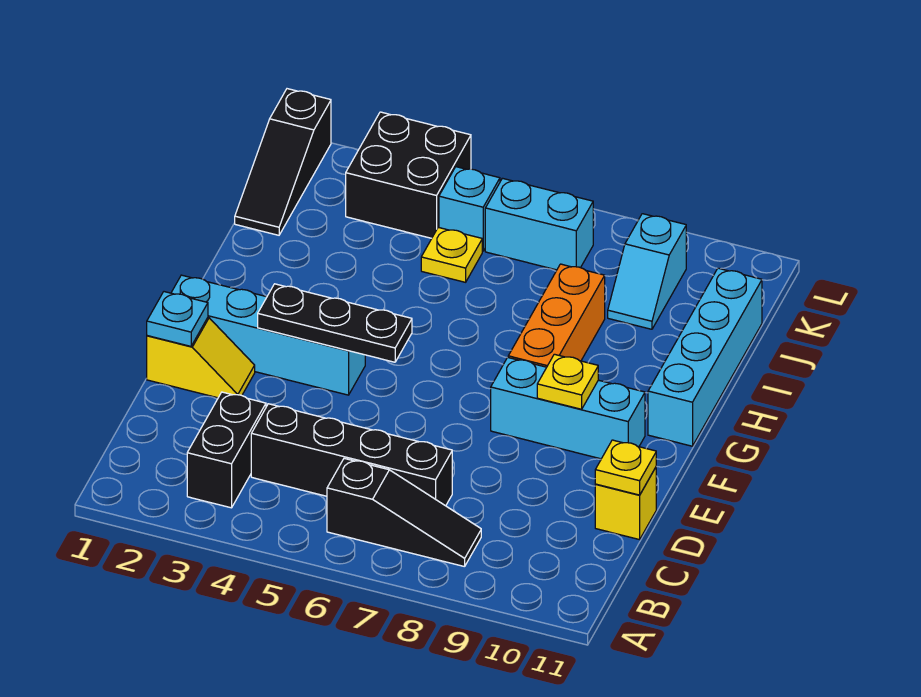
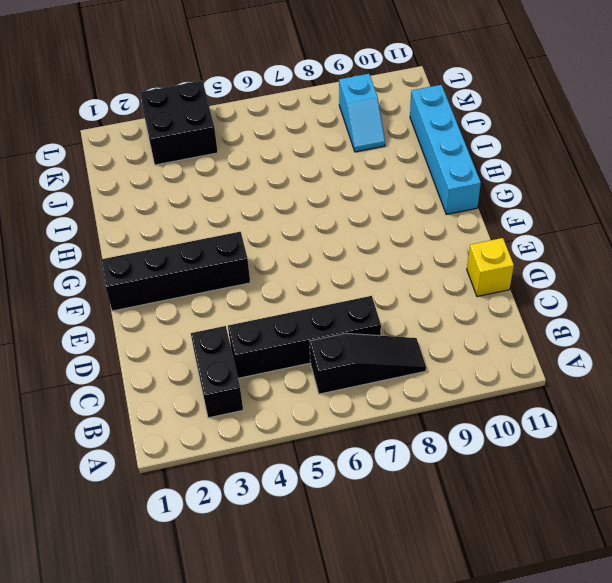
black brick F1:F4 level 1 -> cyan brick F1:F4 level 1
none -> yellow slope E1:E2 level 1 top 1
none -> cyan brick F8:F10 level 1
none -> orange brick G8:I8 level 1

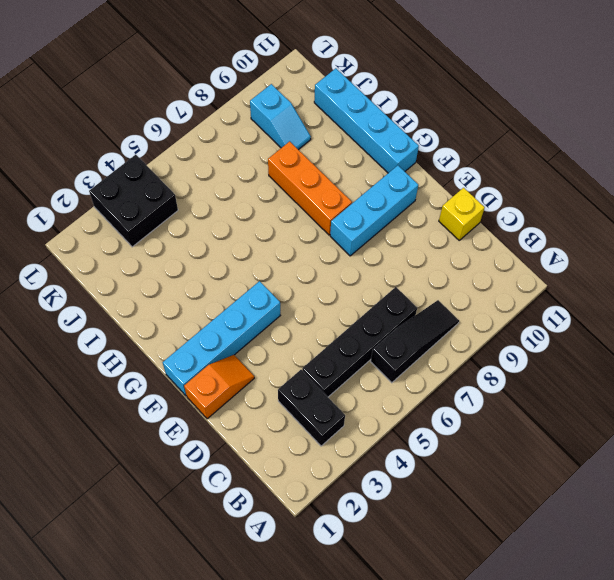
orange slope E1:E2 level 1 top 1 -> yellow slope E1:E2 level 1 top 1
none -> black slope J1:L1 level 1 top L
none -> yellow plate J5 level 1
none -> cyan brick K5 level 1

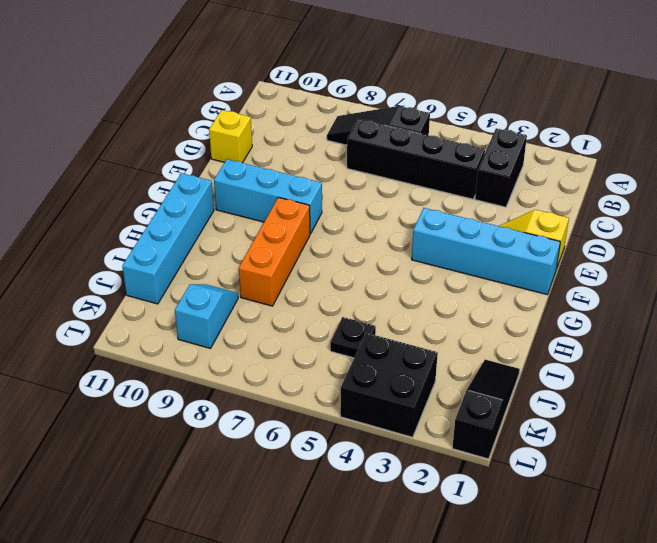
black plate J5 level 1 -> yellow plate J5 level 1
none -> cyan brick K5 level 1
none -> cyan brick K6:K7 level 1
none -> yellow plate D11 level 2

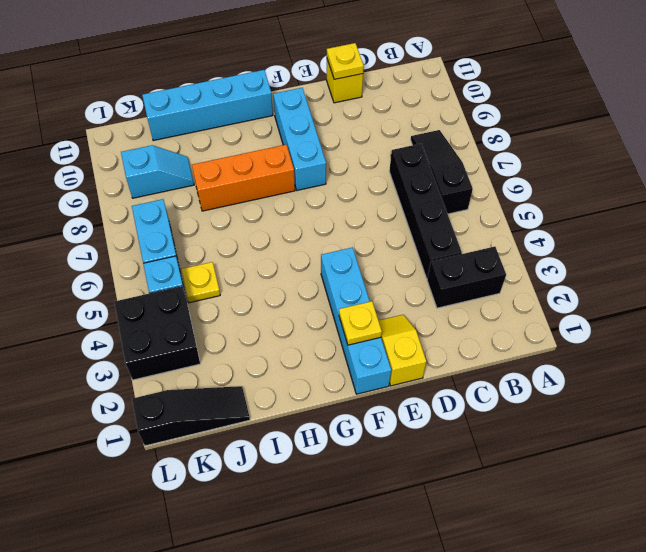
yellow plate F2 level 2 -> yellow plate F9 level 2
none -> cyan plate E1 level 2
none -> black plate F3:F5 level 2

